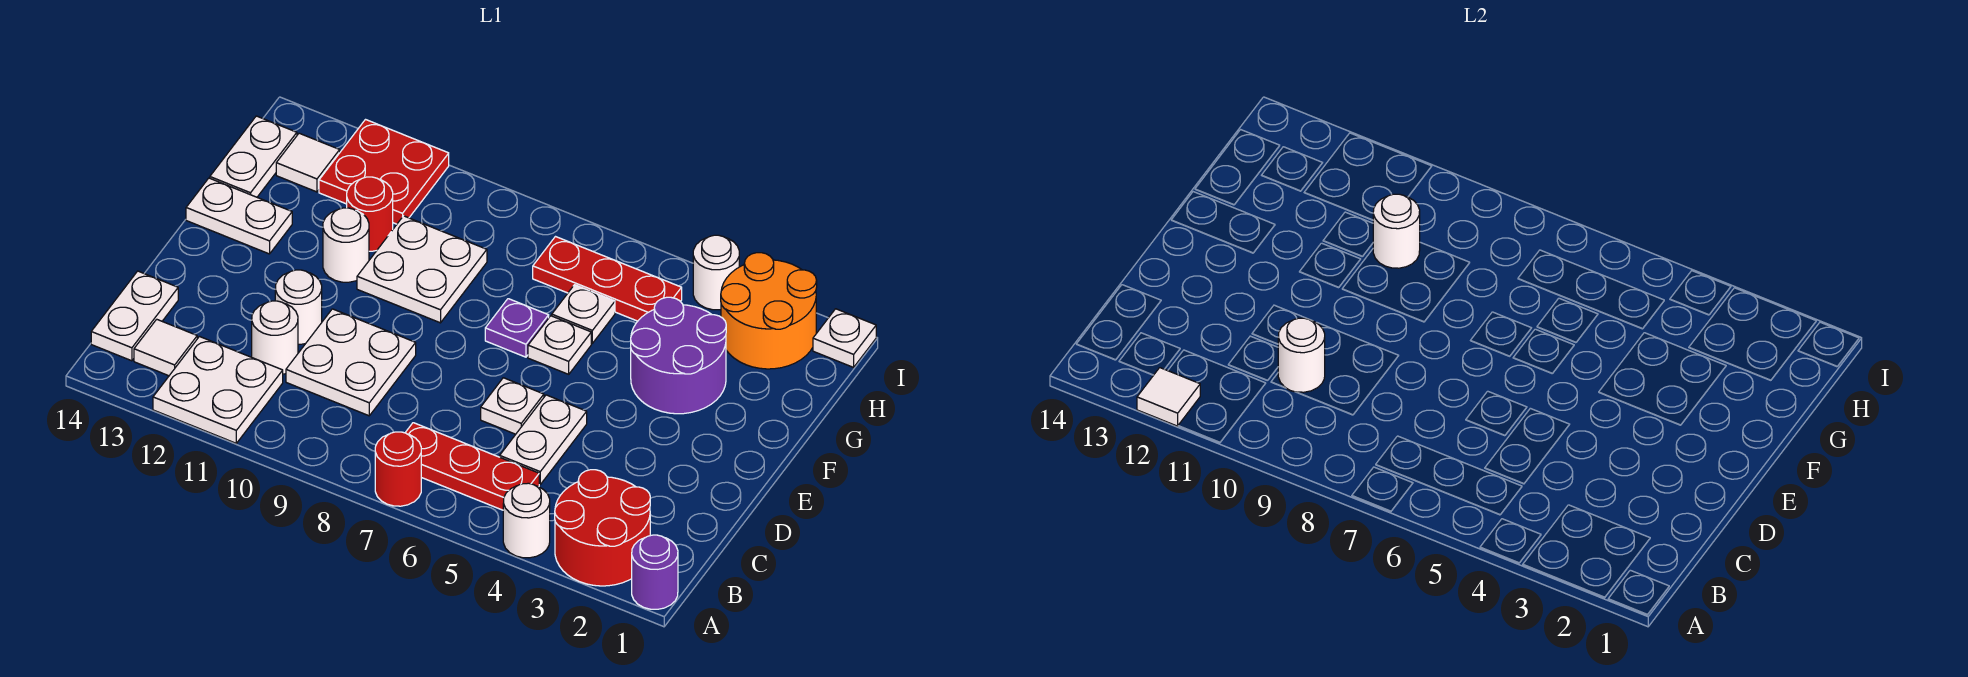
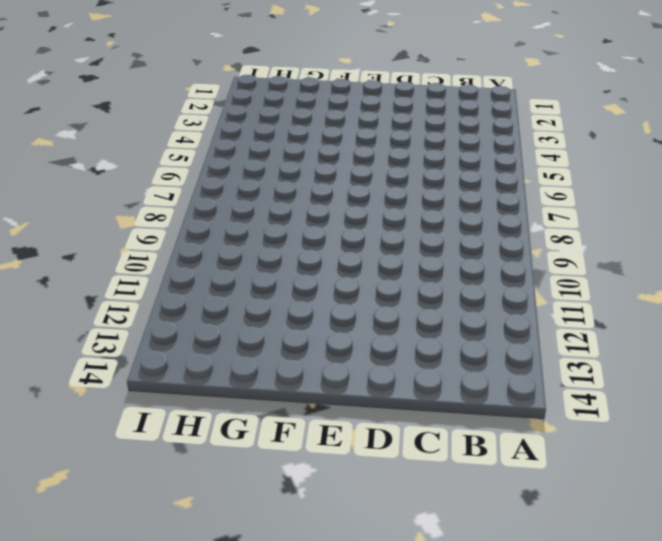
none -> purple round brick A1 level 1
none -> red round brick A2:B3 level 1
none -> white round brick A4 level 1
none -> red round brick A7 level 1

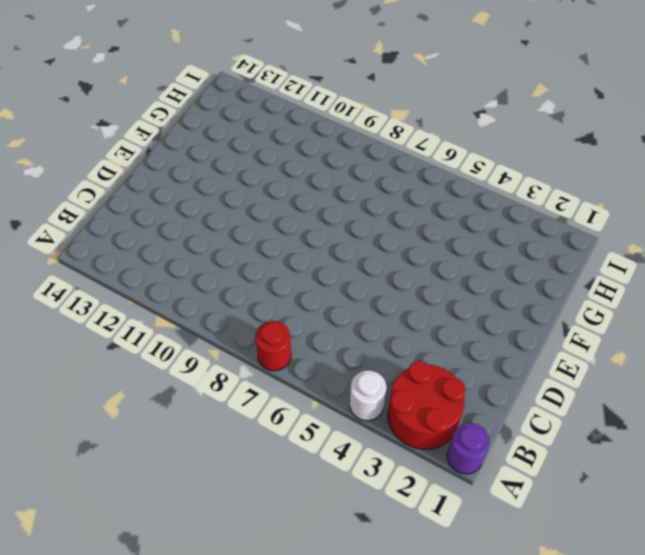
none -> white plate A11:B12 level 1
none -> red plate B5:B7 level 1
none -> white tile B13 level 1
none -> white plate B14:C14 level 1

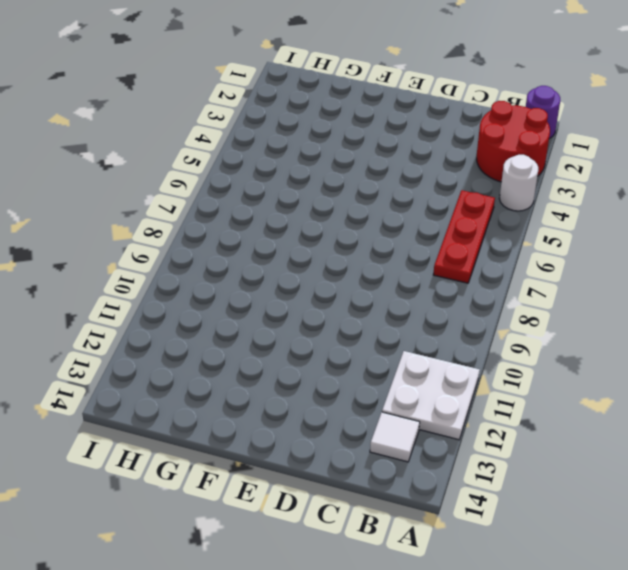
none -> red round brick A7 level 1
none -> white plate B14:C14 level 1
none -> white plate C5:D5 level 1
none -> white plate C9:D10 level 1

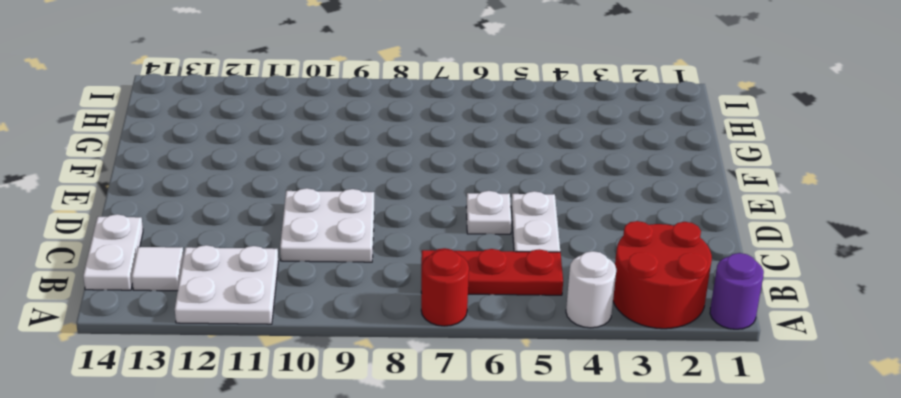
none -> white round brick C11 level 1
none -> white round brick D11 level 1
none -> purple round brick F3:G4 level 1
none -> white plate F6 level 1

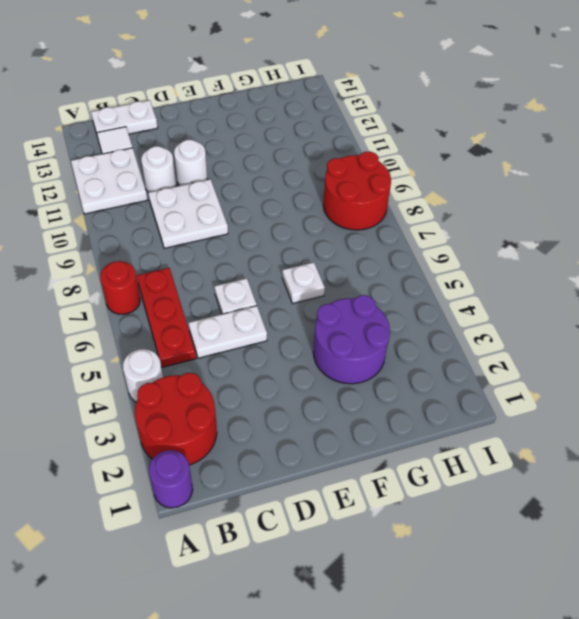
red round brick H8:I9 level 1 -> none
none -> purple plate F7 level 1
none -> white plate F9:G10 level 1
none -> white round brick F11 level 1
none -> white plate F13:F14 level 1

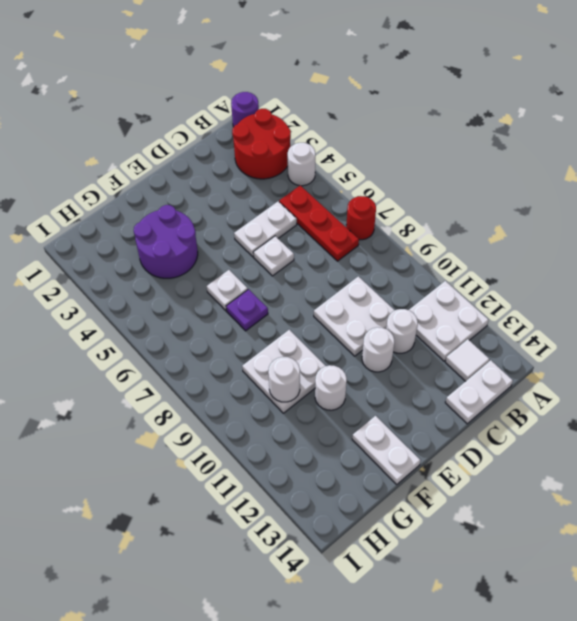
none -> white plate G6 level 1
none -> red round brick G11 level 1
none -> white plate G14:H14 level 1
none -> orange round brick H2:I3 level 1

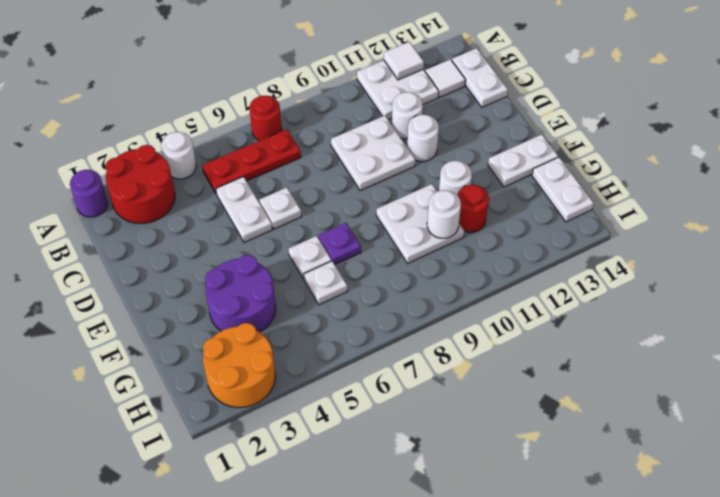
none -> red plate H5:H7 level 1
none -> red plate H11:I12 level 1
none -> white tile H13 level 1
none -> white plate I1 level 1

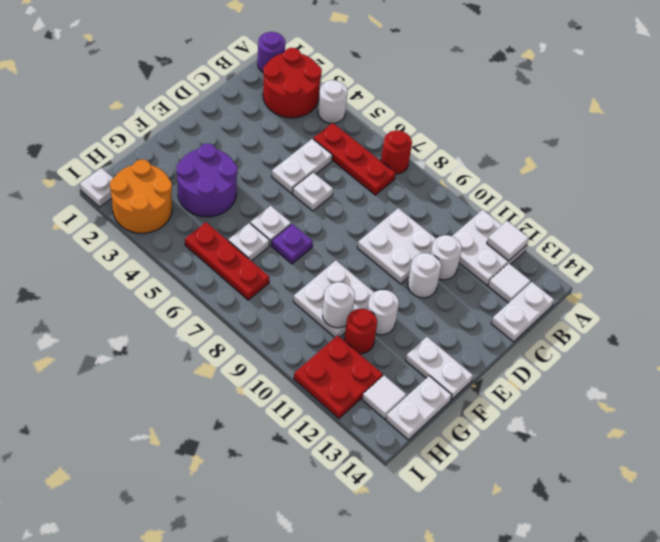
none -> white round brick I4 level 1
none -> white round brick C10 level 2

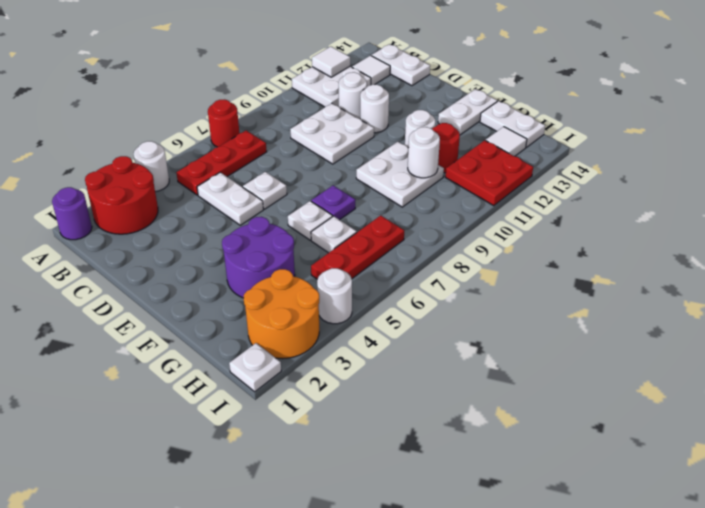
none -> white round brick C10 level 2

